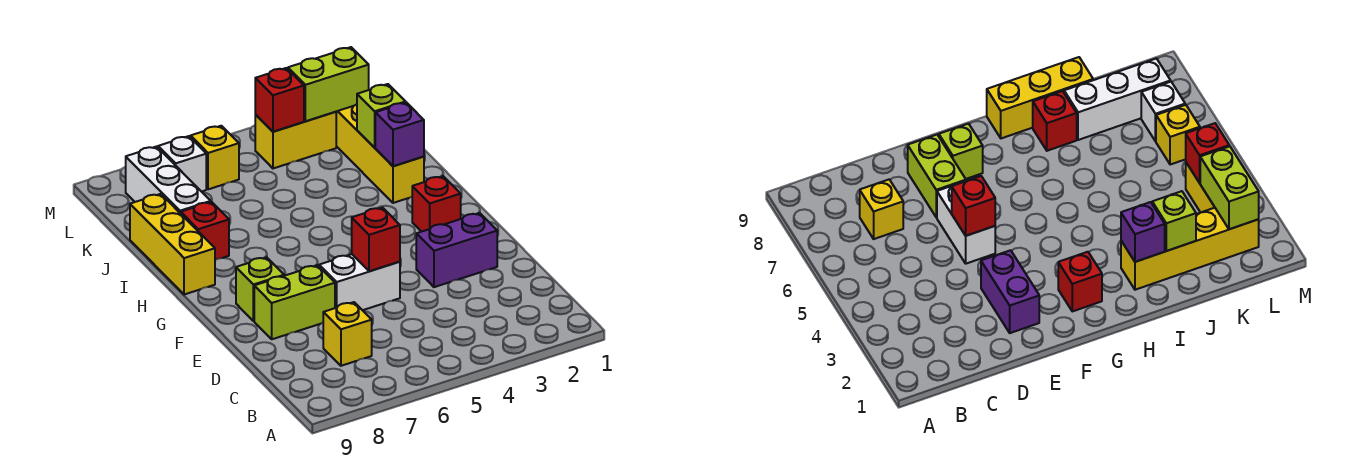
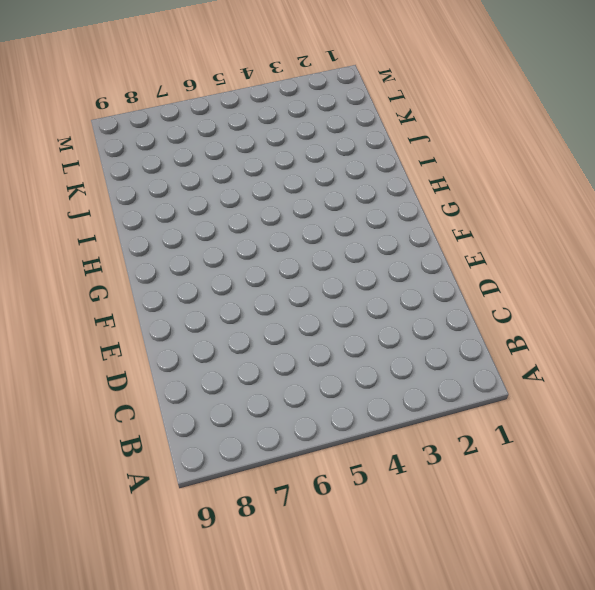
none -> yellow brick C7 level 1
none -> purple brick E2:E3 level 1
none -> white brick E5:E6 level 1

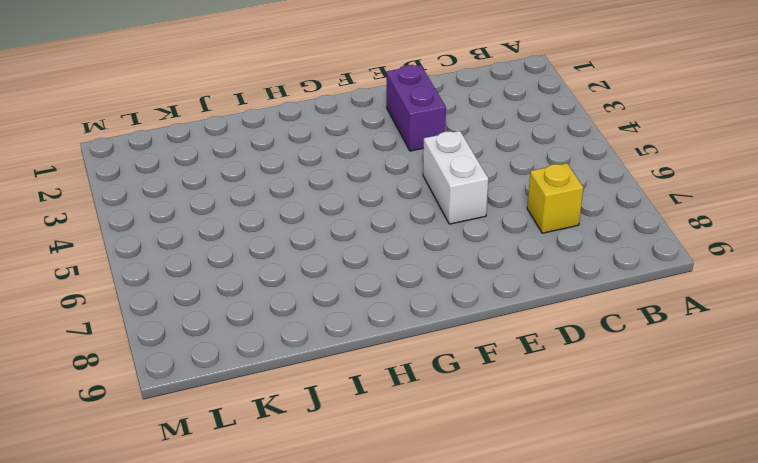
none -> lime brick E7:E8 level 1
none -> lime brick F8 level 1
none -> red brick G2 level 1

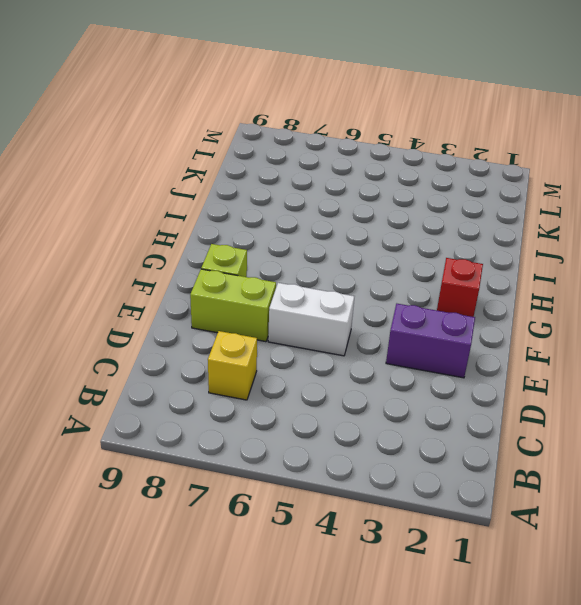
none -> yellow brick H9:J9 level 1
none -> yellow brick I2:L2 level 1
none -> red brick I8 level 1

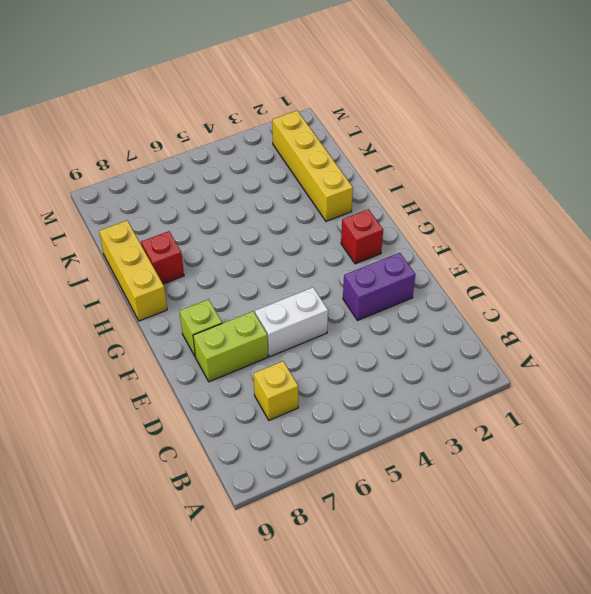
none -> white brick J8:L8 level 1
none -> yellow brick L3:L4 level 1
none -> yellow brick L6 level 1

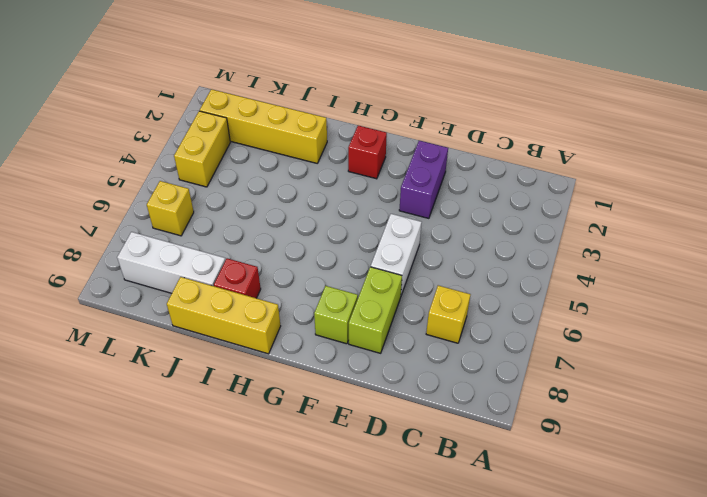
none -> white brick L7 level 1
none -> red brick E5 level 2
none -> purple brick I2 level 2

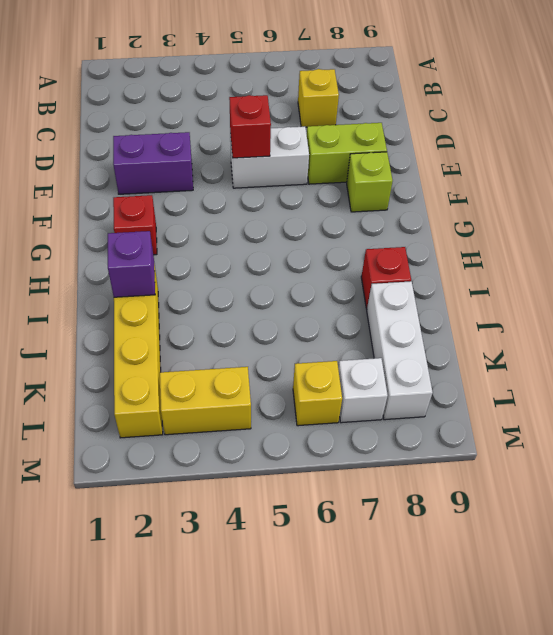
none -> yellow brick H9:J9 level 1
none -> lime brick J2 level 2
none -> lime brick L2:L3 level 2

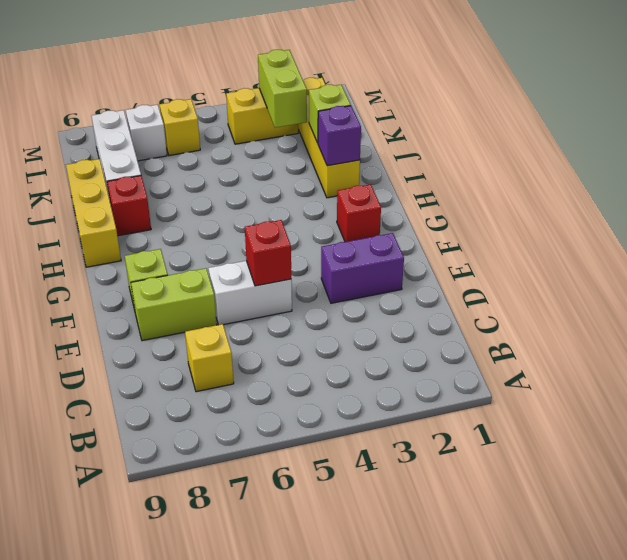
lime brick K3:L3 level 2 -> lime brick L2:L3 level 2
none -> red brick L4 level 2

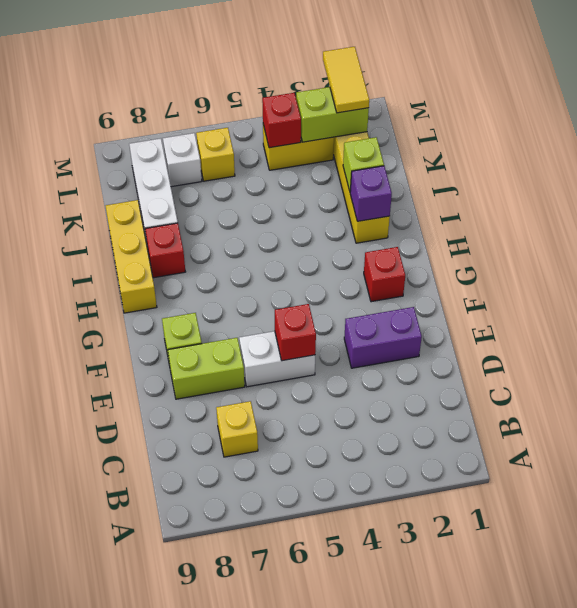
yellow tile L2:M2 level 3 -> none

